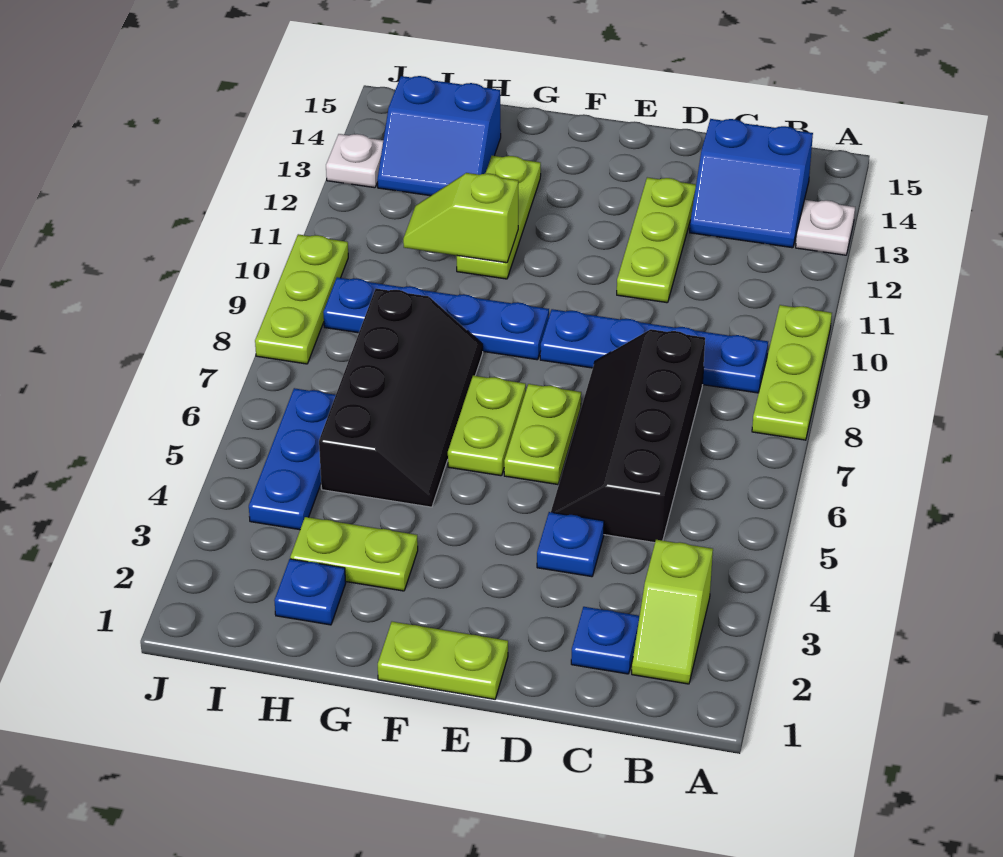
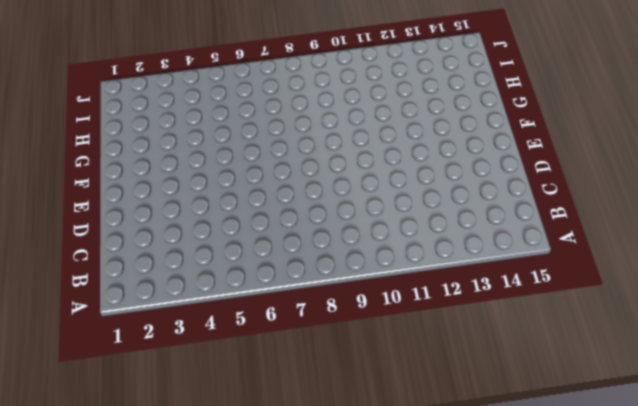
none -> lime plate A8:A10 level 1
none -> white plate A13 level 1
none -> lime slope B2:B3 level 1 top 3

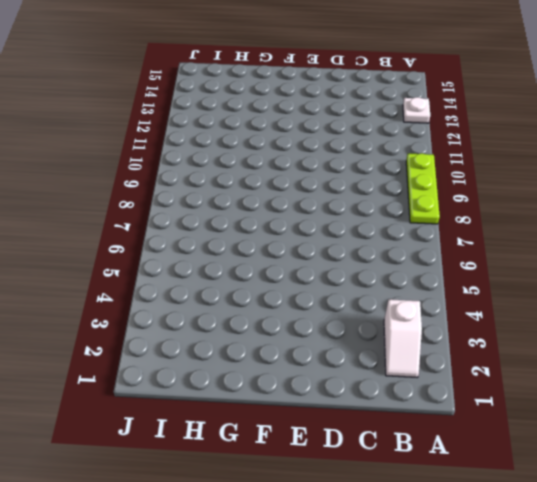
white slope B2:B3 level 1 top 3 -> lime slope B2:B3 level 1 top 3
none -> blue plate B9:E9 level 1
none -> blue slope B13:C14 level 1 top 14
none -> blue plate C2 level 1

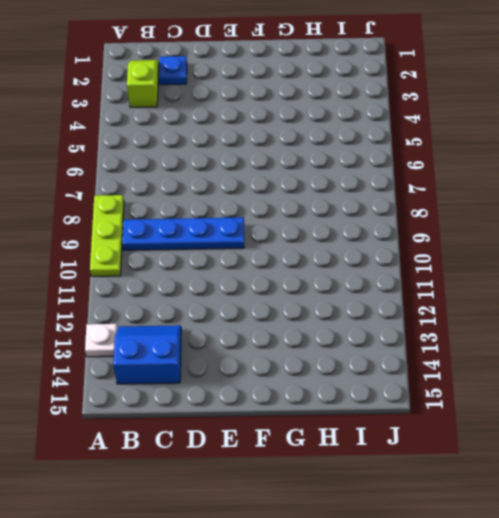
none -> black slope C5:D8 level 1 top C
none -> blue plate D4 level 1
none -> lime plate D11:D13 level 1

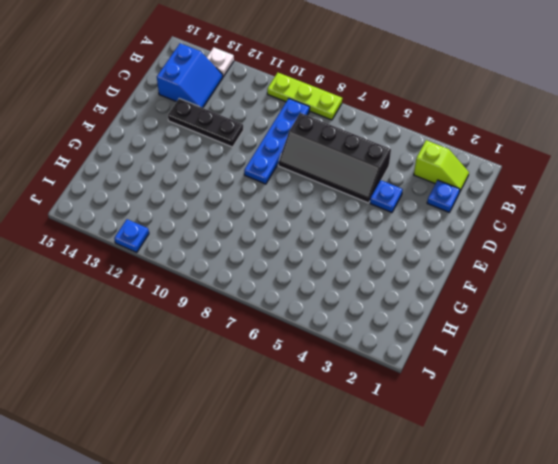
black plate D11:D13 level 1 -> lime plate D11:D13 level 1
blue plate J12 level 1 -> blue plate H2 level 1
none -> lime plate E1:F1 level 1
none -> lime plate E6:E7 level 1
none -> lime plate F6:F7 level 1

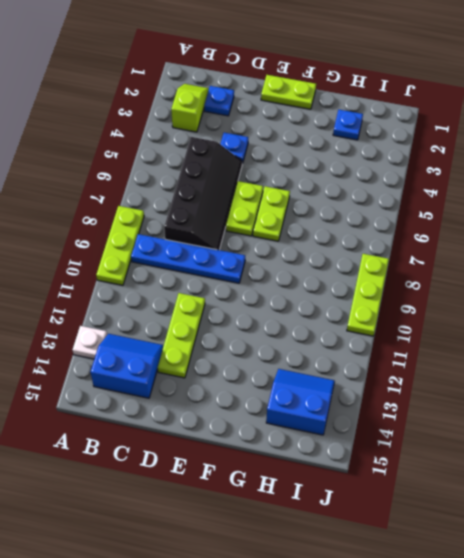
none -> blue plate F9:I9 level 1
none -> lime plate G3:H3 level 1
none -> black slope G5:H8 level 1 top H

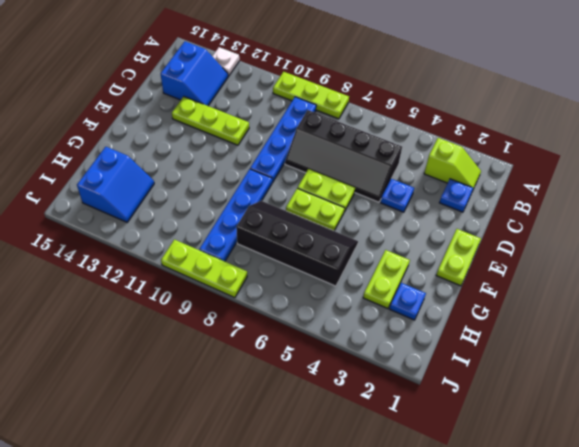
none -> lime plate G11:G13 level 1
none -> blue plate I4:I6 level 1
none -> white plate J13 level 1

